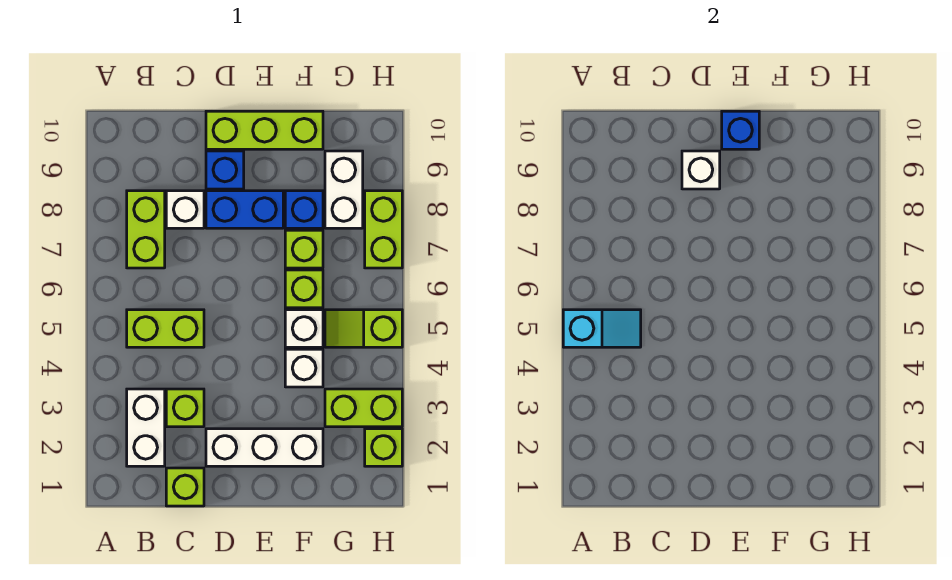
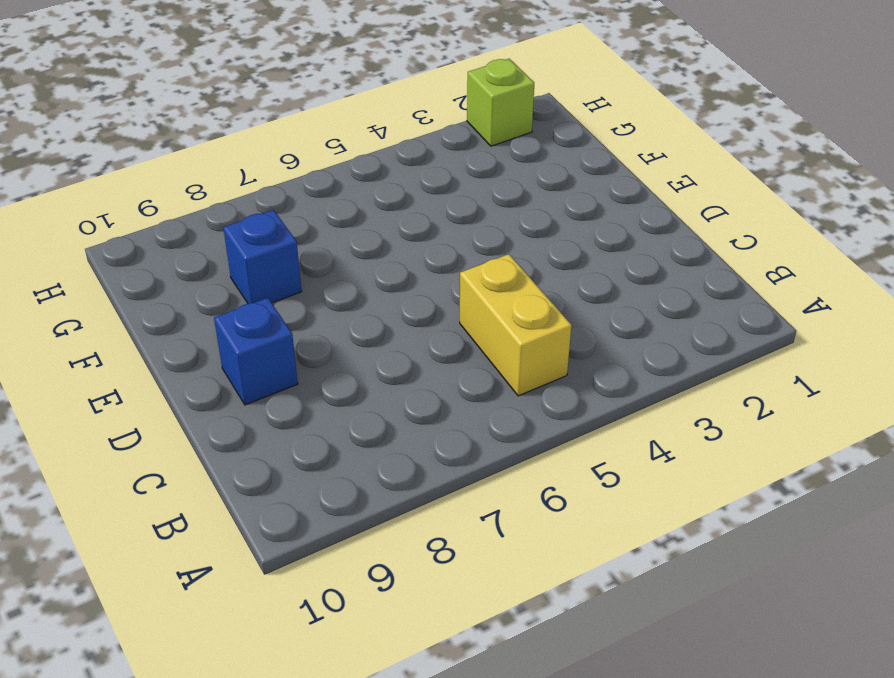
yellow brick B5:C5 level 1 -> lime brick B5:C5 level 1
none -> white brick B2:B3 level 1
none -> lime brick B7:B8 level 1
none -> lime brick C1 level 1

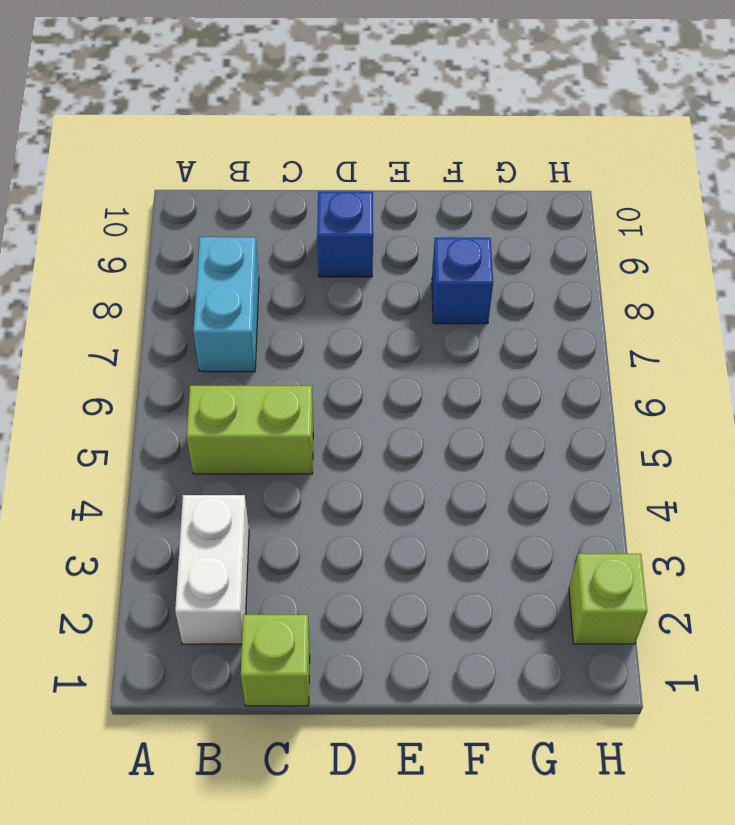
cyan brick B7:B8 level 1 -> lime brick B7:B8 level 1
none -> lime brick C3 level 1
none -> white brick C8 level 1
none -> white brick D2:F2 level 1

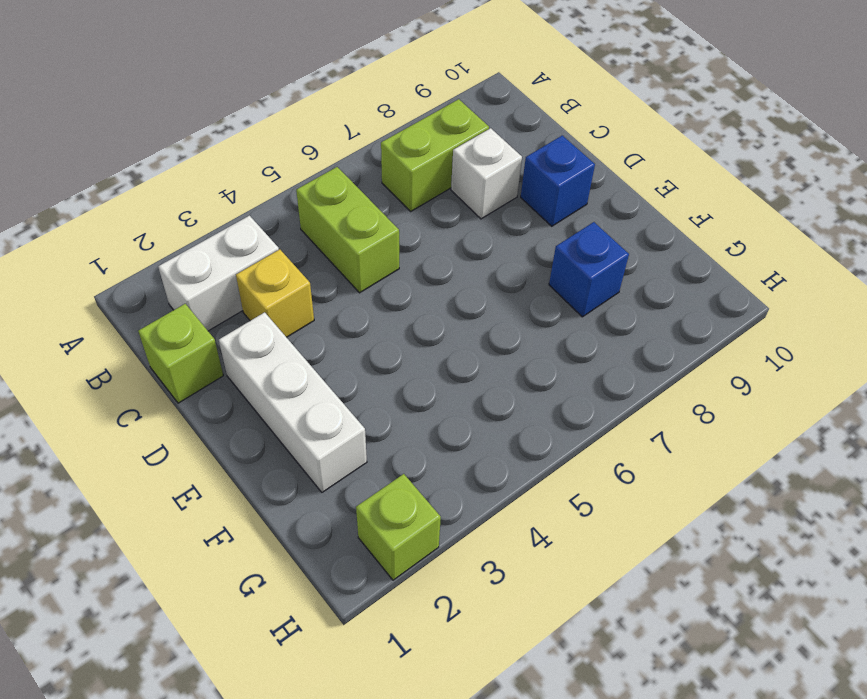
yellow brick C3 level 1 -> lime brick C3 level 1
none -> blue brick D8:E8 level 1
none -> lime brick D10:F10 level 1
none -> white brick F4 level 1

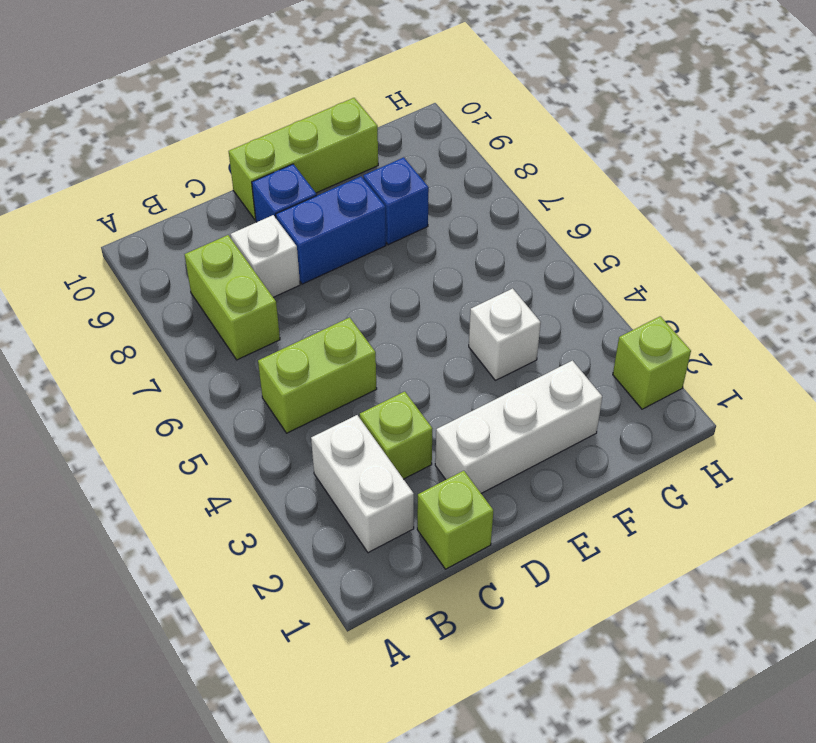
none -> white brick F5 level 1
none -> lime brick F6 level 1
none -> lime brick F7 level 1

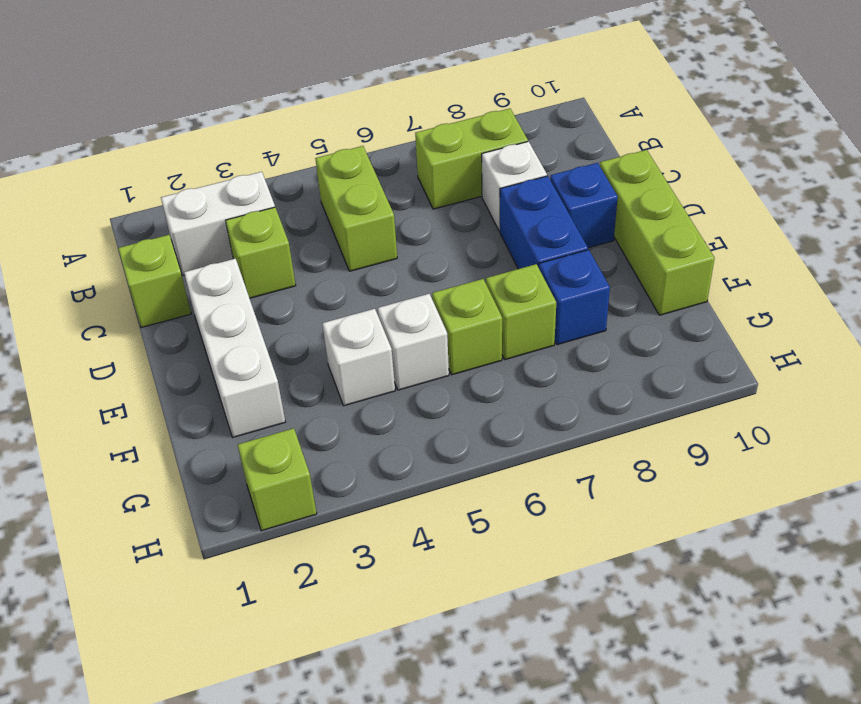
none -> lime brick G3:H3 level 1
none -> lime slope G5:H5 level 1 top H
none -> white brick G8:G9 level 1

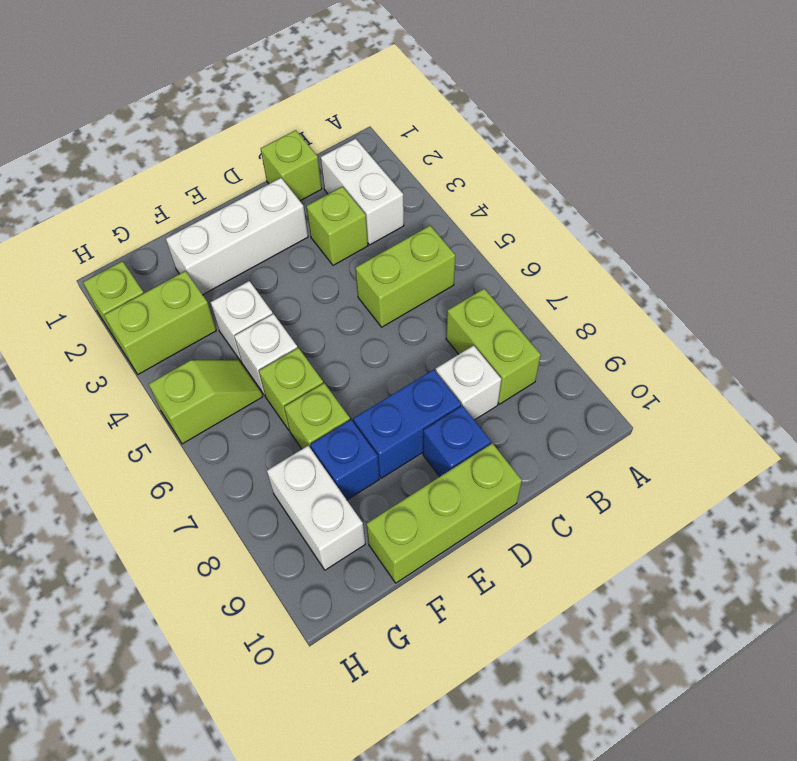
none -> lime brick H7:H8 level 1
none -> cyan slope A5:B5 level 2 top A
none -> white brick D9 level 2

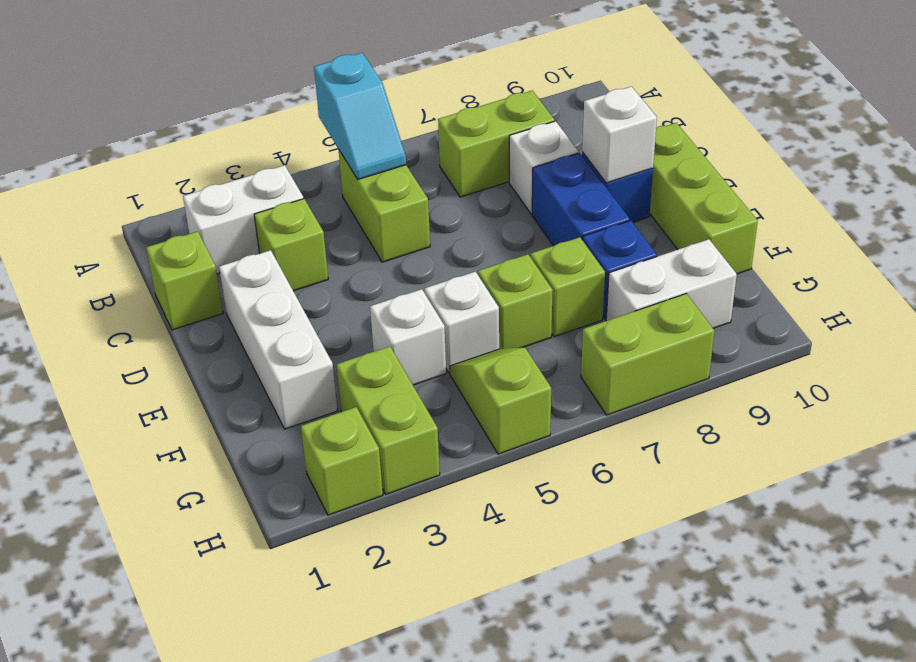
none -> blue brick E10 level 2

